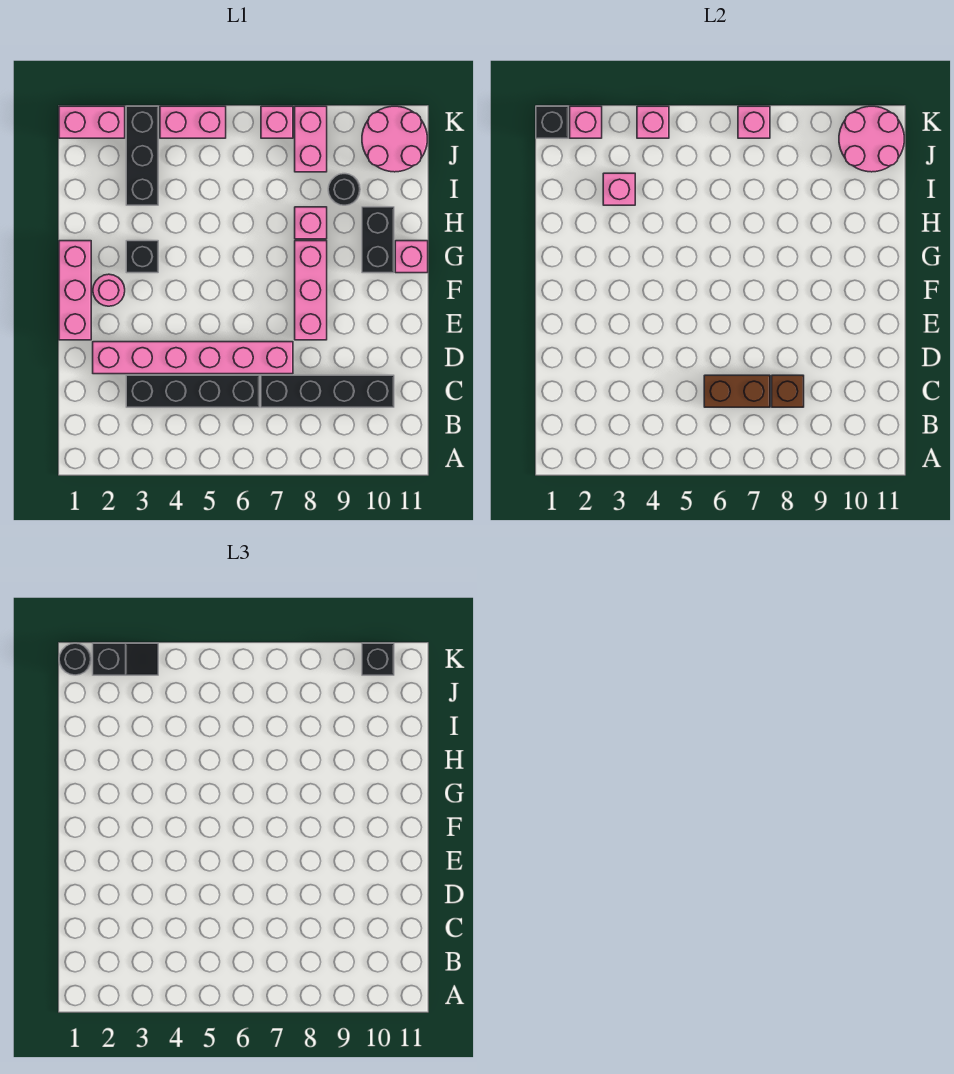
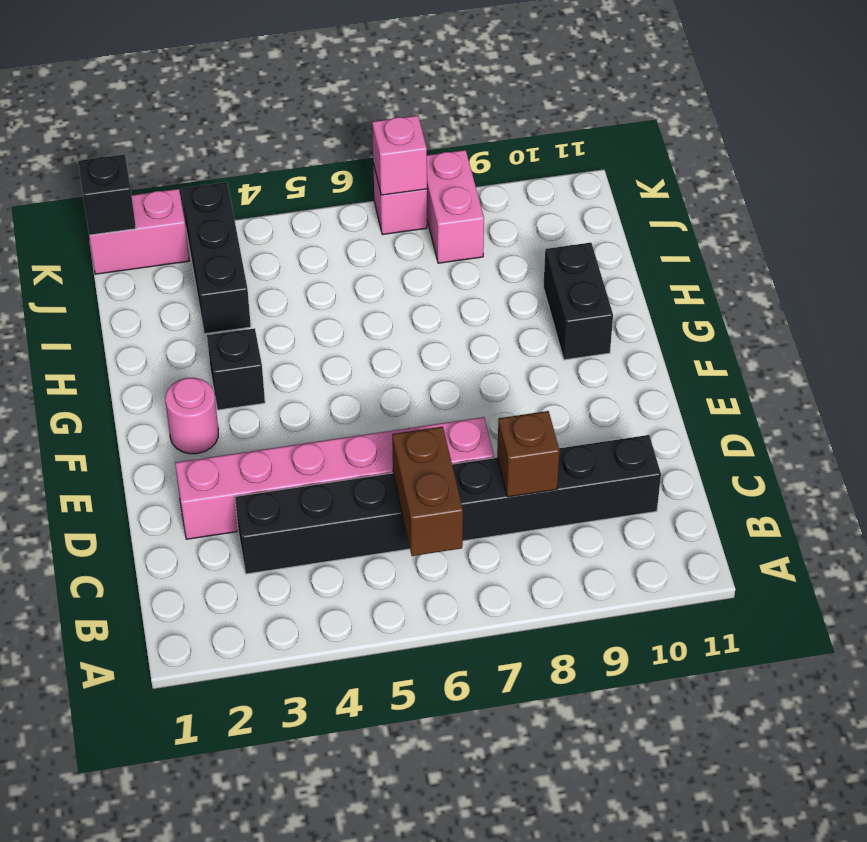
brown brick B6:C6 level 2 -> brown brick C6:C7 level 2
none -> pink brick E1:G1 level 1
none -> pink brick E8:G8 level 1
none -> pink brick G11 level 1

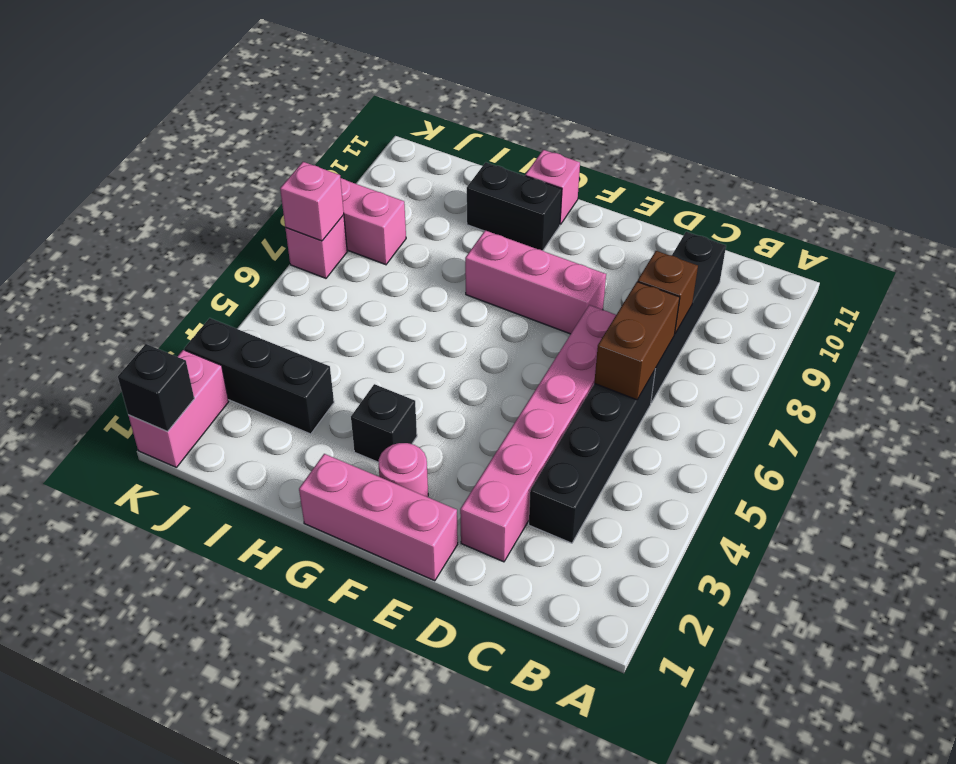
none -> pink brick H8 level 1
none -> black round brick I9 level 1
none -> pink round brick J10:K11 level 1

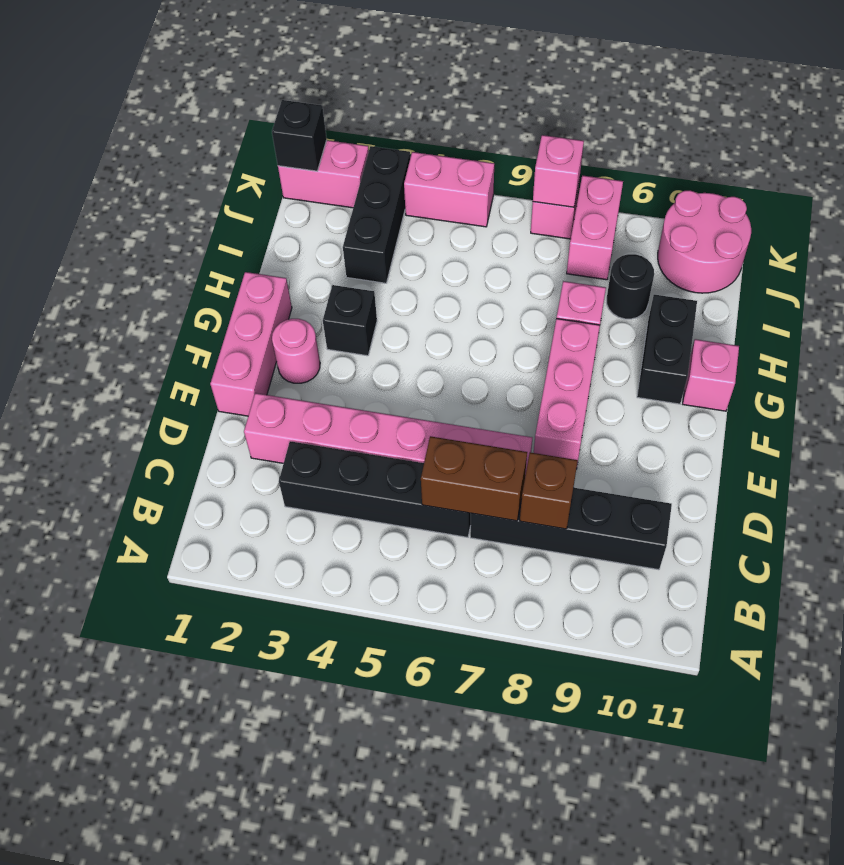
none -> pink brick I3 level 2
none -> pink round brick J10:K11 level 2
none -> pink brick K2 level 2

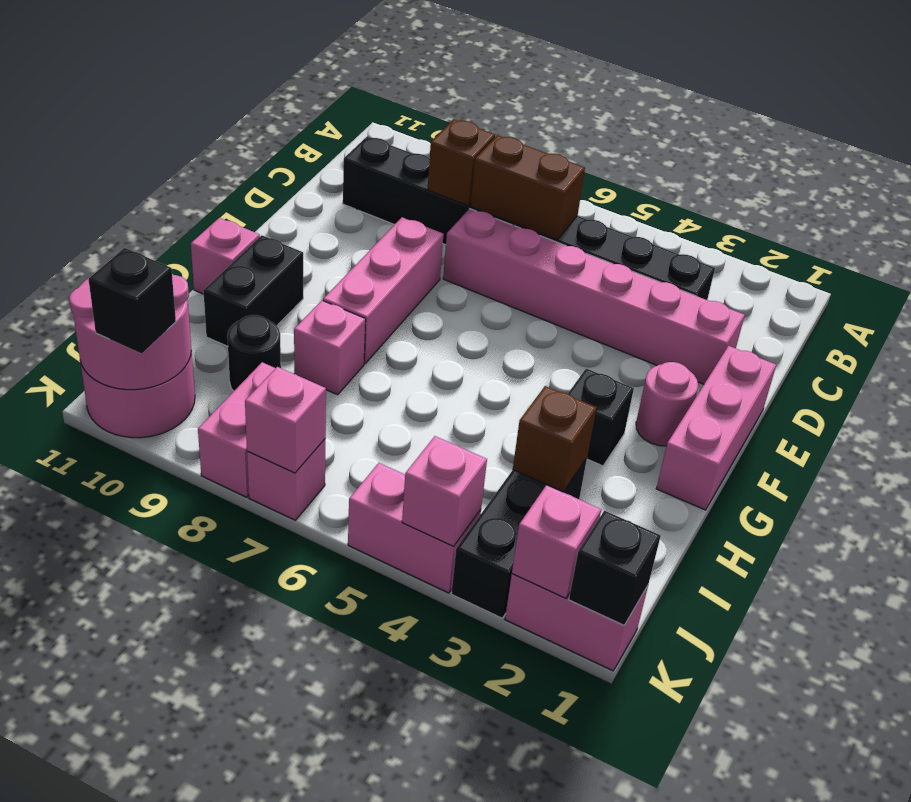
brown brick I3 level 2 -> pink brick I3 level 2
none -> black round brick K1 level 3
none -> black slope K2:K3 level 3 top 2

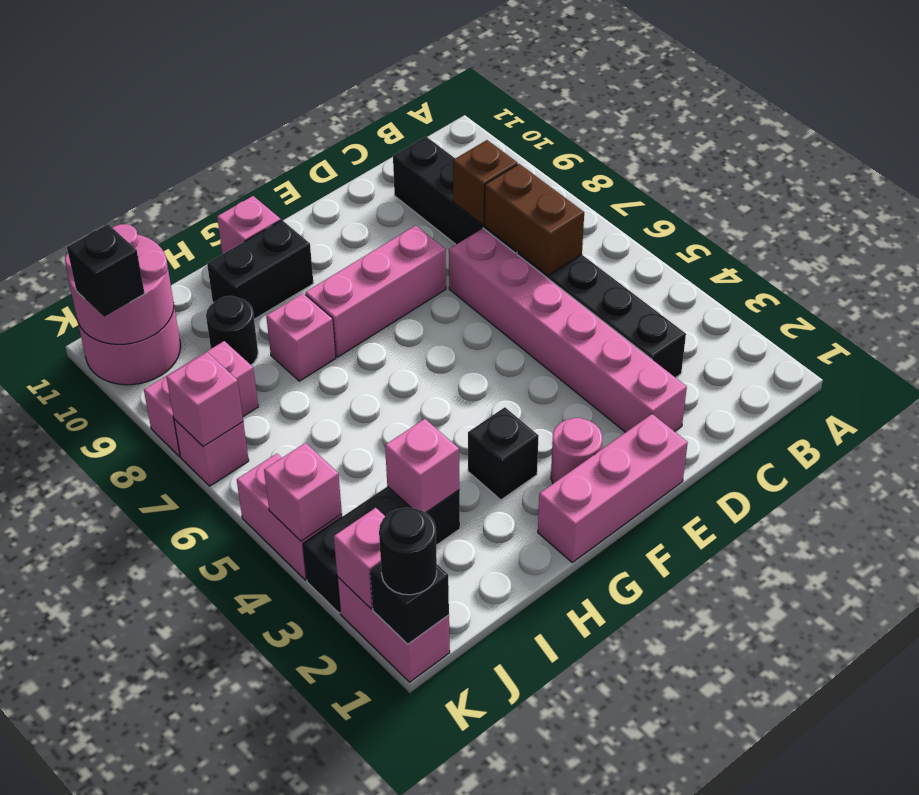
none -> black slope K2:K3 level 3 top 2

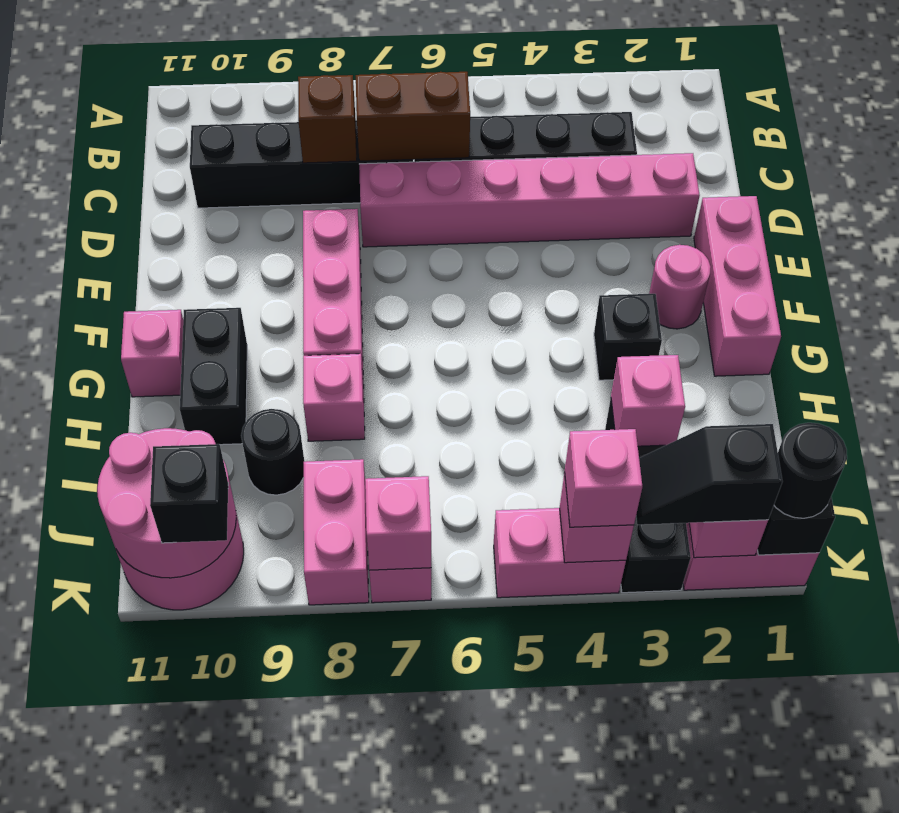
pink brick K4 level 3 -> none

